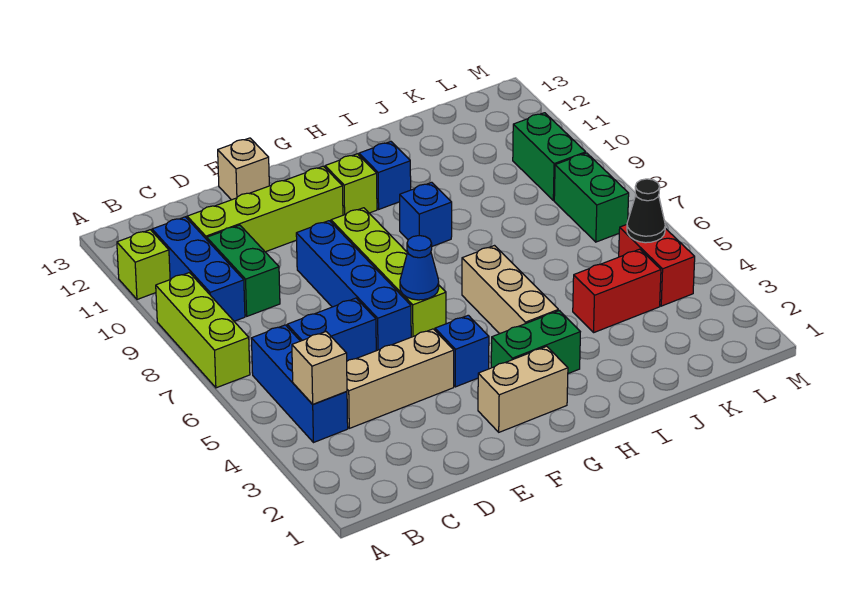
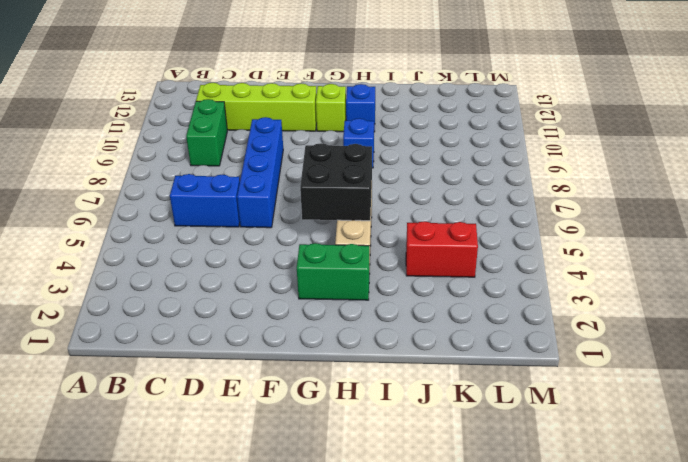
black brick G5:H6 level 2 -> none
none -> lime brick A7:A9 level 1
none -> lime brick A11 level 1
none -> blue brick B4:B6 level 1

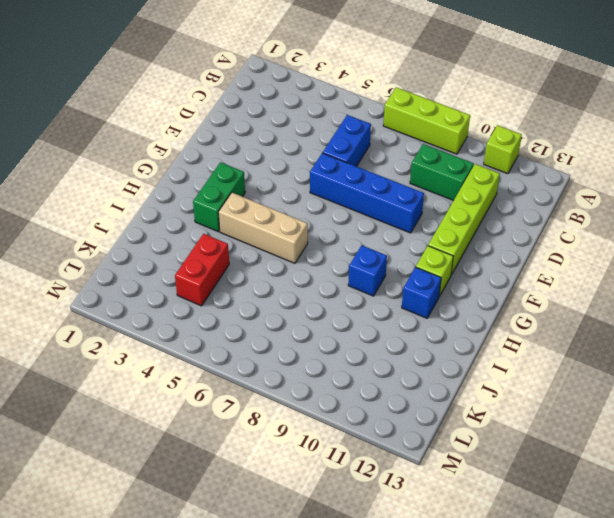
none -> blue brick B4:B6 level 1
none -> blue brick B9:B11 level 1
none -> tan brick C4:E4 level 1

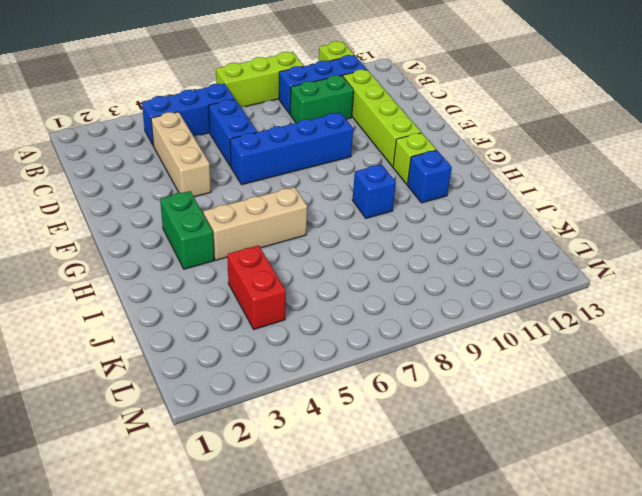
none -> tan brick E13 level 1
none -> tan brick F2:G2 level 1
none -> blue brick F4 level 1

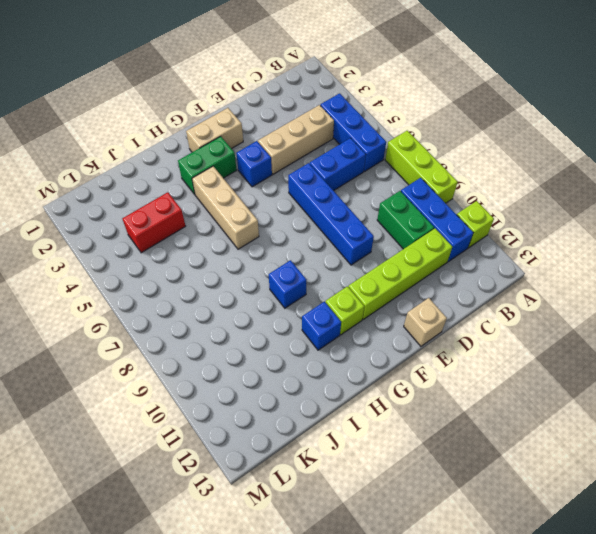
none -> lime brick F6:F9 level 1
none -> red brick L4:L5 level 1
none -> green brick L7:L8 level 1

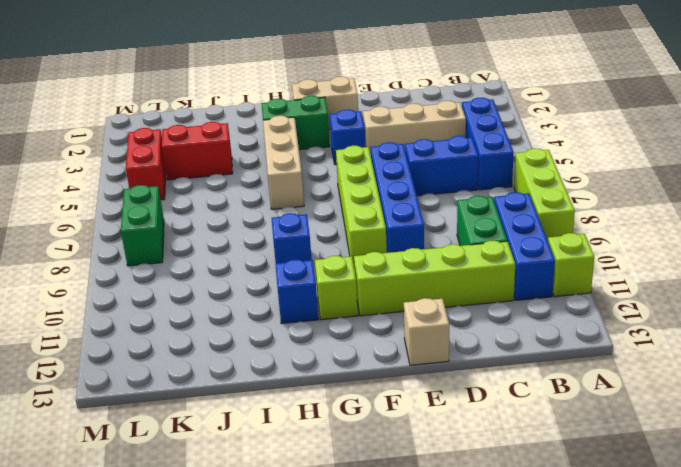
none -> green brick L9:L10 level 1
none -> tan brick B4 level 2
none -> blue cone F6 level 2

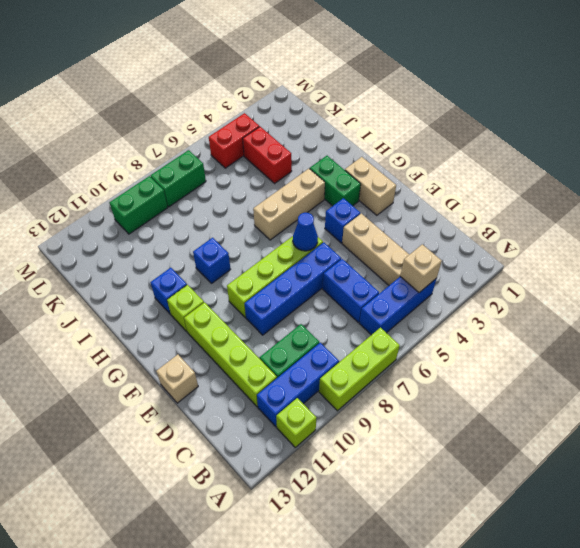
none -> black cone L5 level 2

